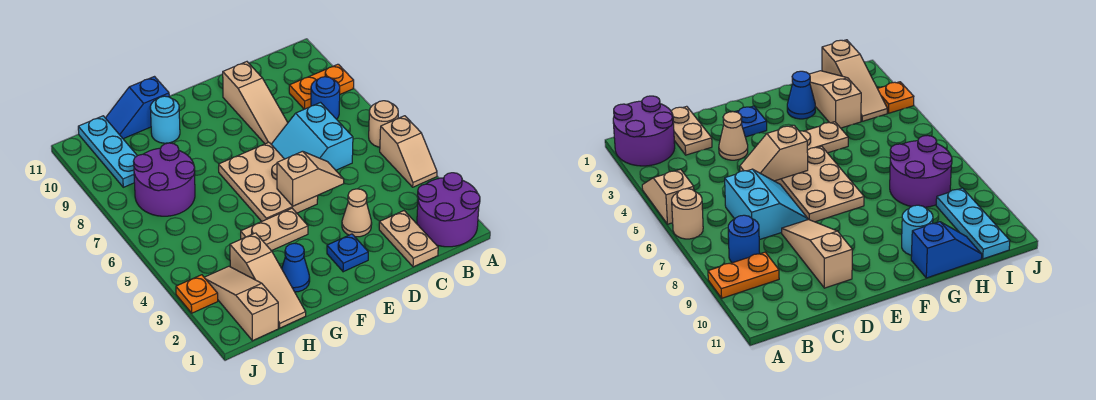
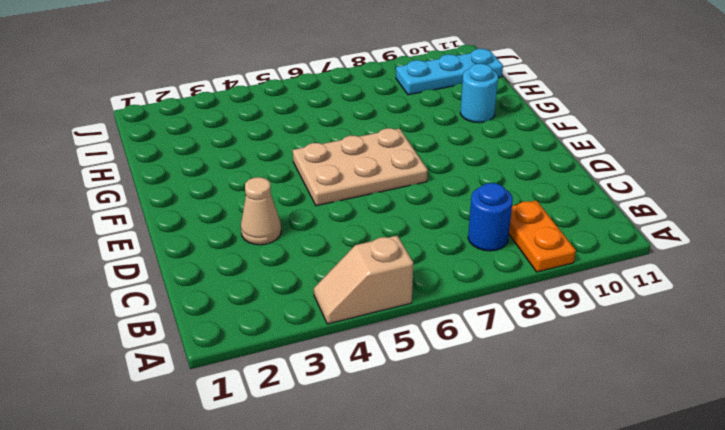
none -> purple round brick A1:B2 level 1
none -> tan round brick A6 level 1
none -> tan plate C1:C2 level 1

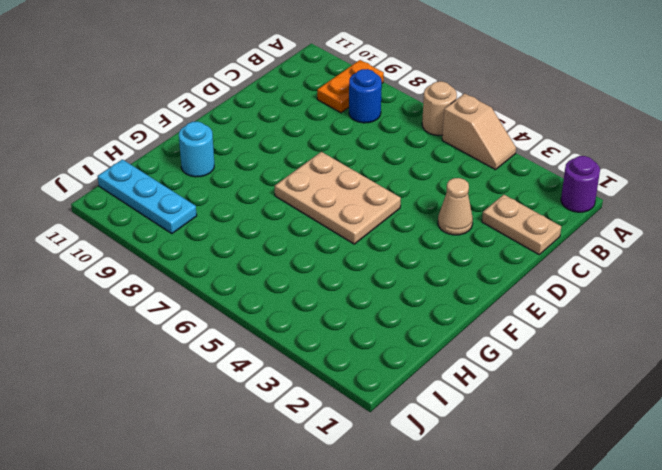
purple round brick A1 level 1 -> purple round brick A1:B2 level 1
none -> cyan slope C6:D7 level 1 top C
none -> tan slope D8:D10 level 1 top 10
none -> blue plate E2 level 1

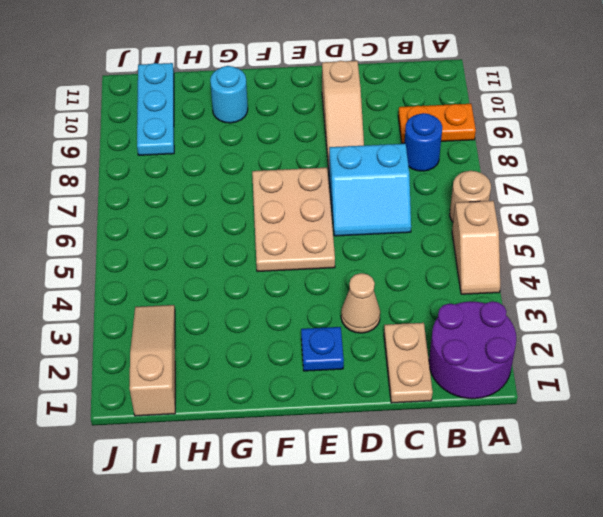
cyan slope C6:D7 level 1 top 7 -> cyan slope C6:D7 level 1 top C
none -> tan plate F4:G4 level 1
none -> blue cone G2 level 1
none -> blue slope G11:H11 level 1 top G

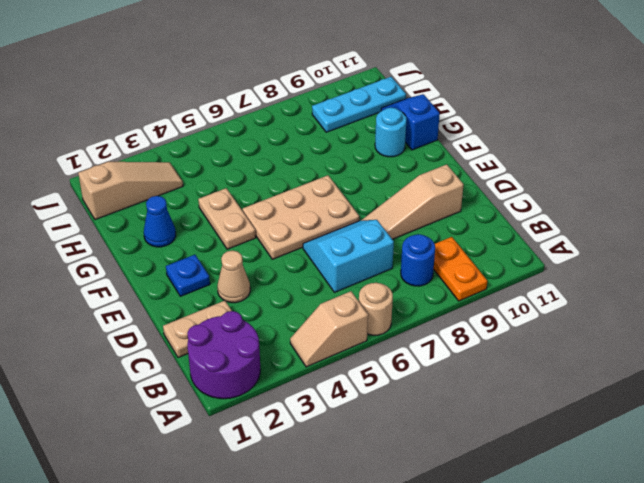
none -> tan slope H1:H3 level 1 top 3
none -> purple round brick H7:I8 level 1
none -> orange plate J3 level 1

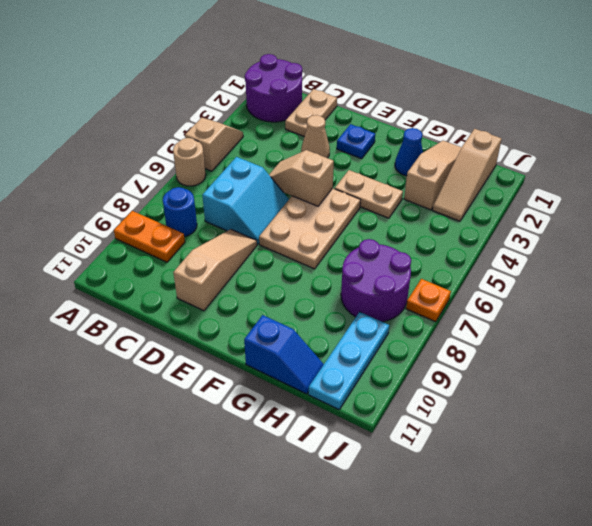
orange plate J7 level 1 -> orange plate J3 level 1
none -> cyan round brick G10 level 1

